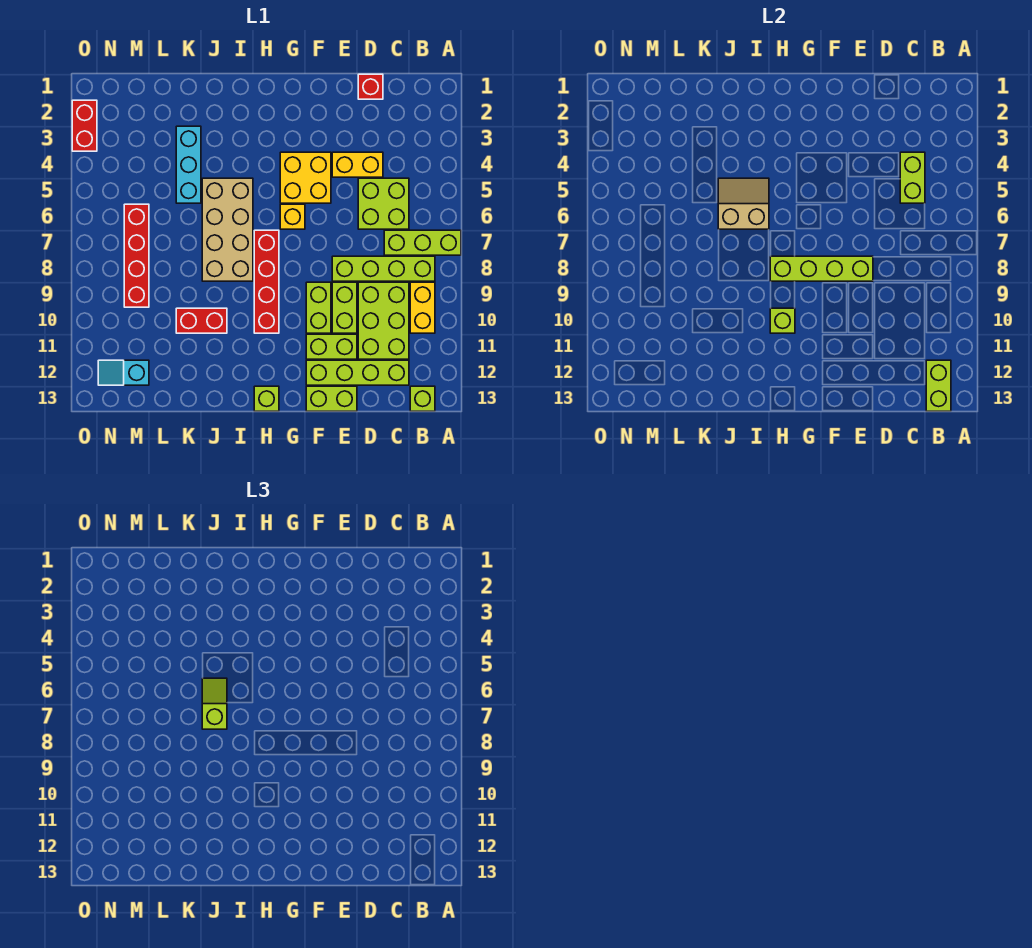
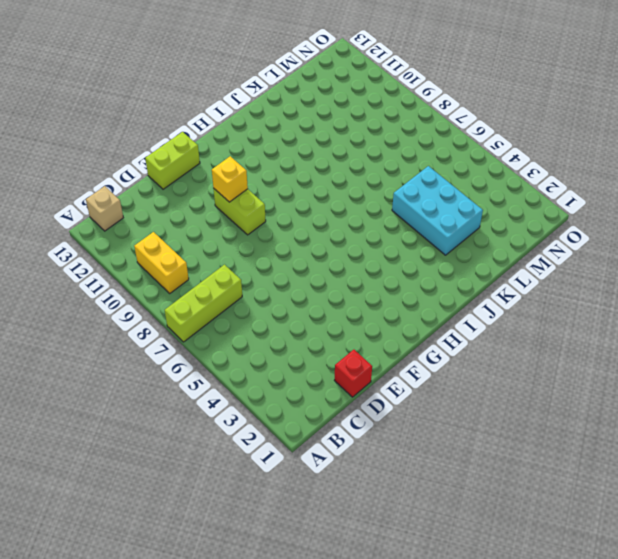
tan brick B13 level 1 -> lime brick B13 level 1
yellow brick F10 level 2 -> yellow brick G6 level 1
cyan brick K3:L5 level 1 -> cyan brick K3:K5 level 1
none -> lime brick B8:E8 level 1
none -> lime brick C5:D6 level 1
none -> lime brick C9:D11 level 1

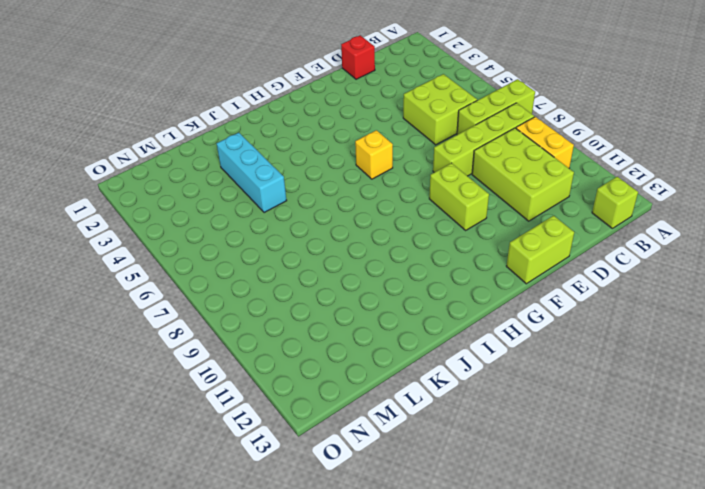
none -> lime brick C12:F12 level 1
none -> yellow brick D4:E4 level 1
none -> lime brick E9:E10 level 1

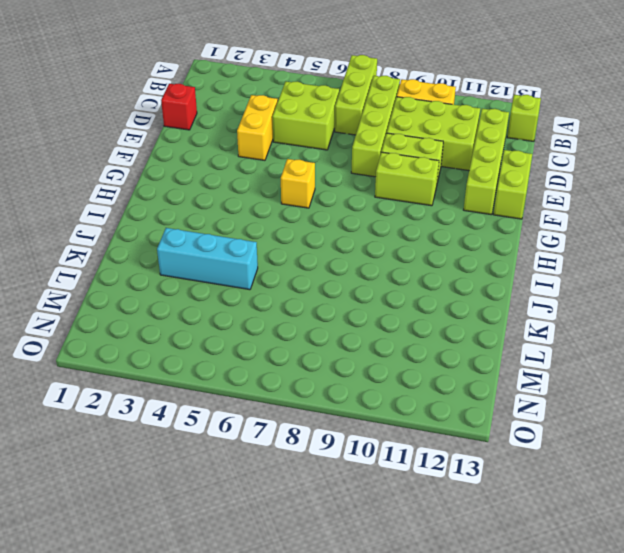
none -> lime brick E11:F11 level 1
none -> yellow brick F4:G5 level 1
none -> red brick H7:H10 level 1

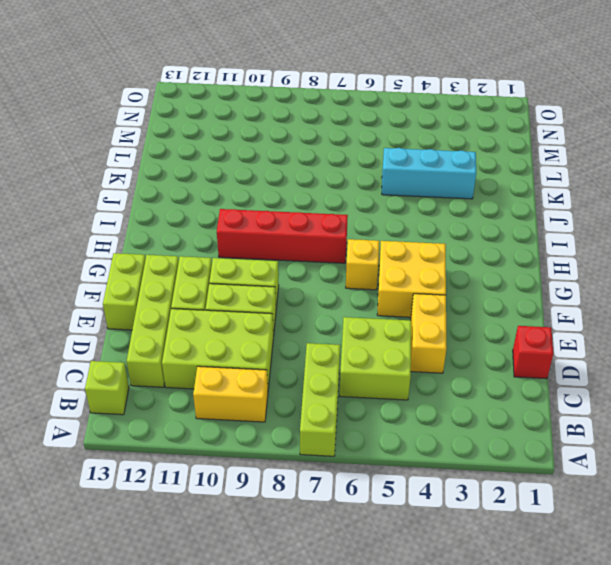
none -> lime brick B8:E8 level 1
none -> lime brick H13 level 1
none -> tan brick I5:J8 level 1

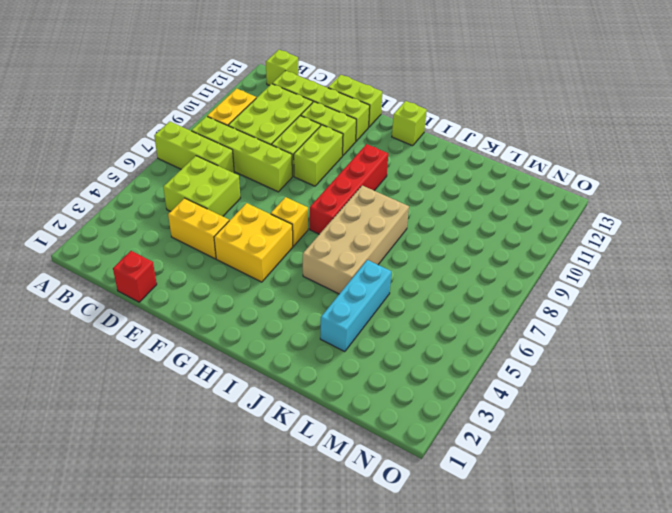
none -> red brick J10:K10 level 1
none -> red brick M6:M9 level 1
none -> cyan slope M12:N12 level 1 top M

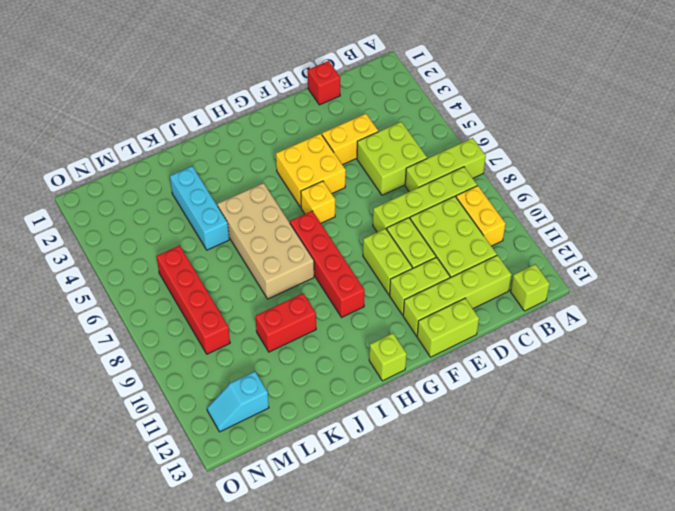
none -> red brick O2:O3 level 1
none -> lime brick B12:B13 level 2
none -> lime brick C4:C5 level 2

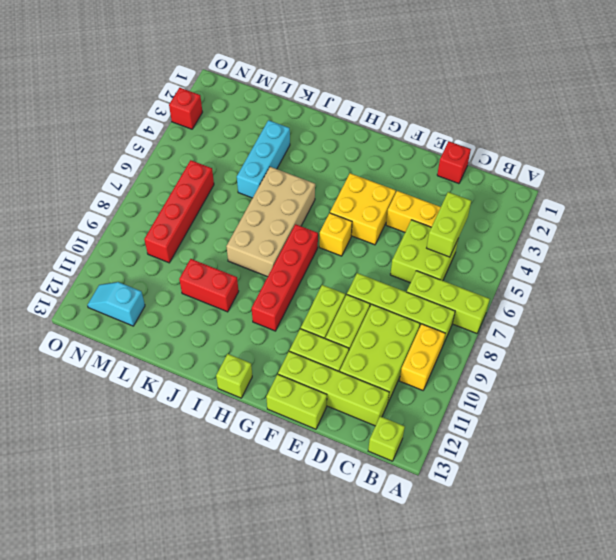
red brick O3 level 1 -> red brick O2:O3 level 1
none -> lime brick B12:B13 level 2
none -> lime brick E8:H8 level 2
none -> lime brick H10 level 2

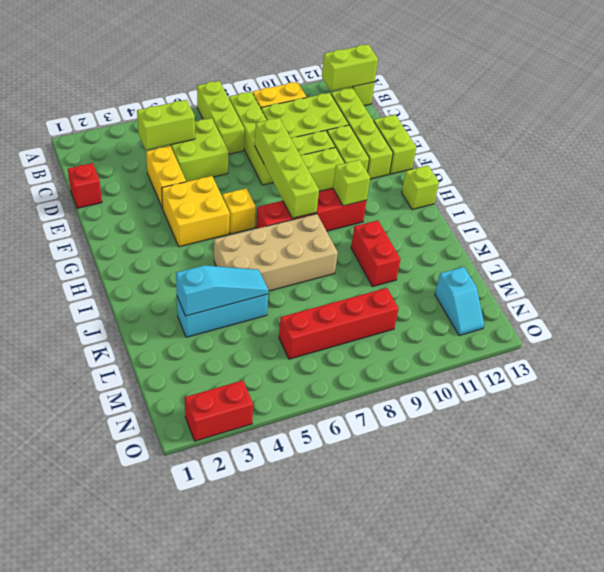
cyan slope K3:K5 level 2 top 3 -> none
none -> tan slope I5:J6 level 2 top 6
none -> lime slope J6:J7 level 3 top 7

